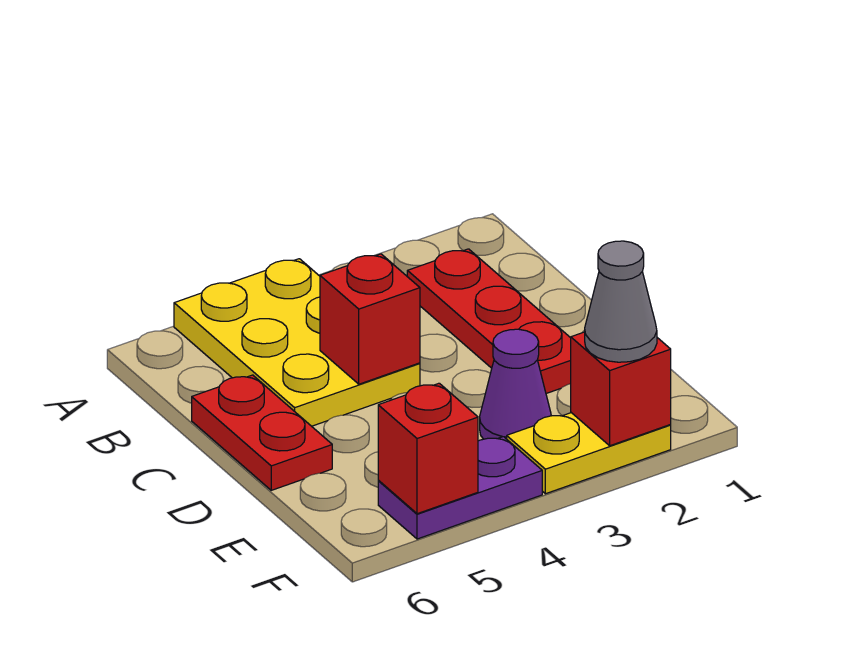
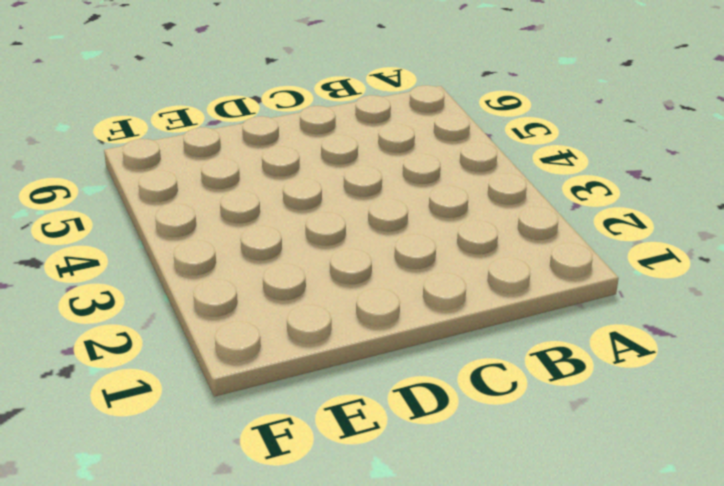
none -> yellow plate A4:C5 level 1
none -> red plate B2:D2 level 1

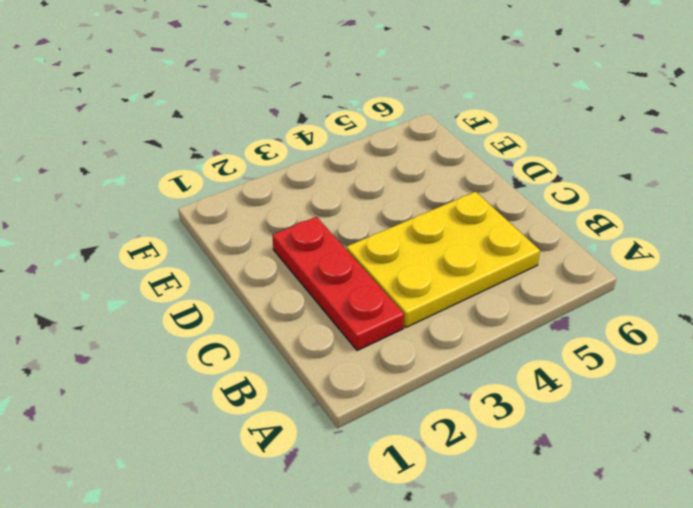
yellow plate B3:C5 level 1 -> yellow plate A4:C5 level 1
none -> red plate C6:D6 level 1
none -> purple cone E3 level 1

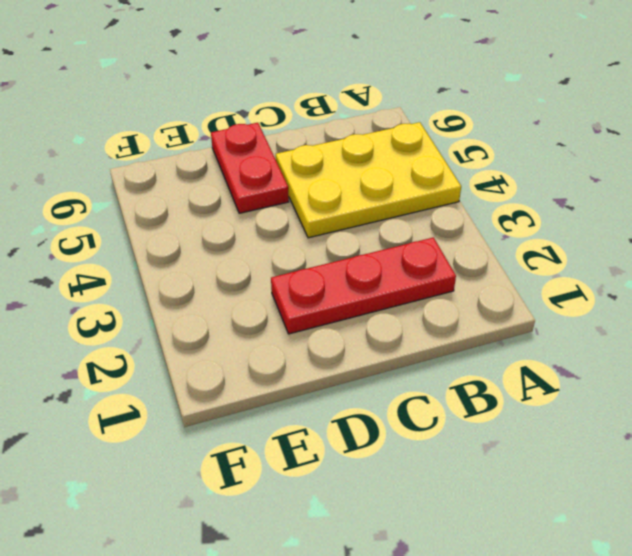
red plate D5:D6 level 1 -> red plate C6:D6 level 1
none -> purple cone E3 level 1
none -> yellow plate F2:F3 level 1

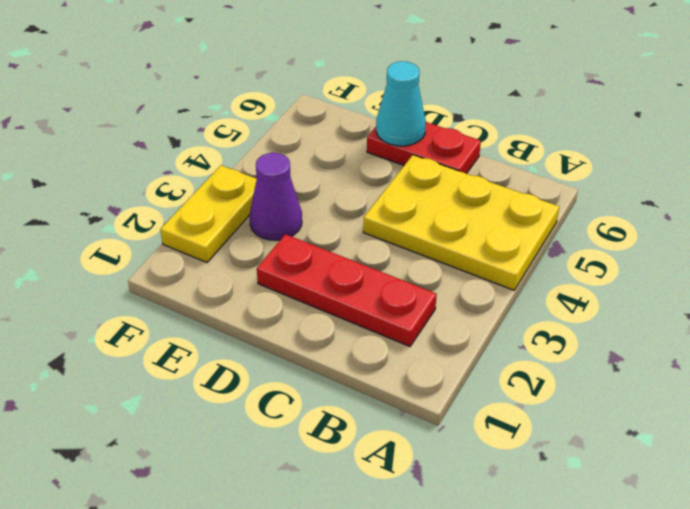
cyan cone D6 level 2 -> none
none -> purple plate F4:F5 level 1
none -> red brick C4 level 2

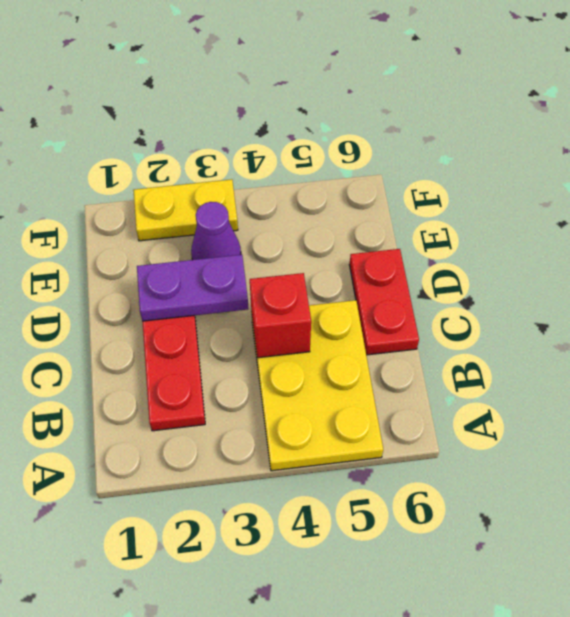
purple plate D2:D3 level 2 -> purple plate F4:F5 level 1
none -> red brick F2 level 2
none -> red brick F5 level 2

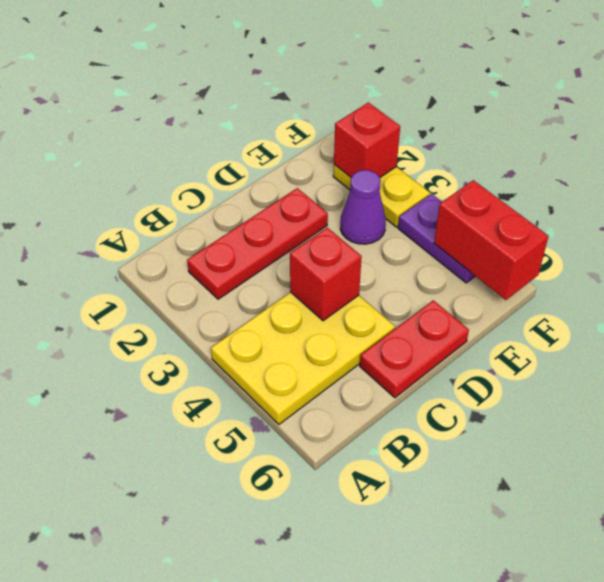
red brick F5:F6 level 2 -> red brick F5 level 2
none -> grey cone F2 level 3

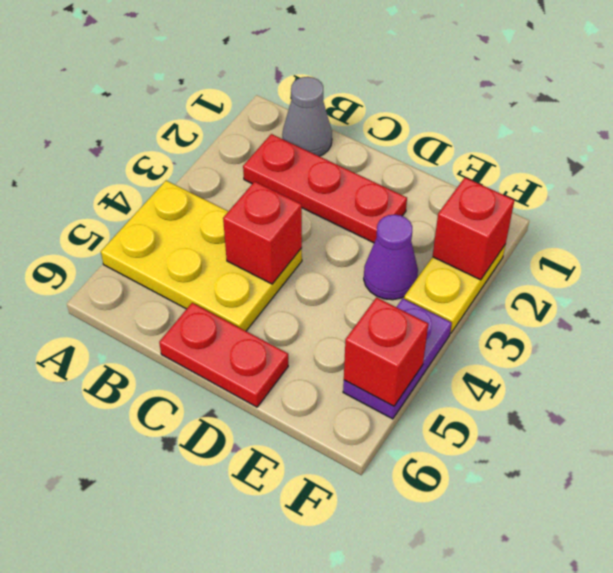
grey cone B1 level 1 -> grey cone F2 level 3

